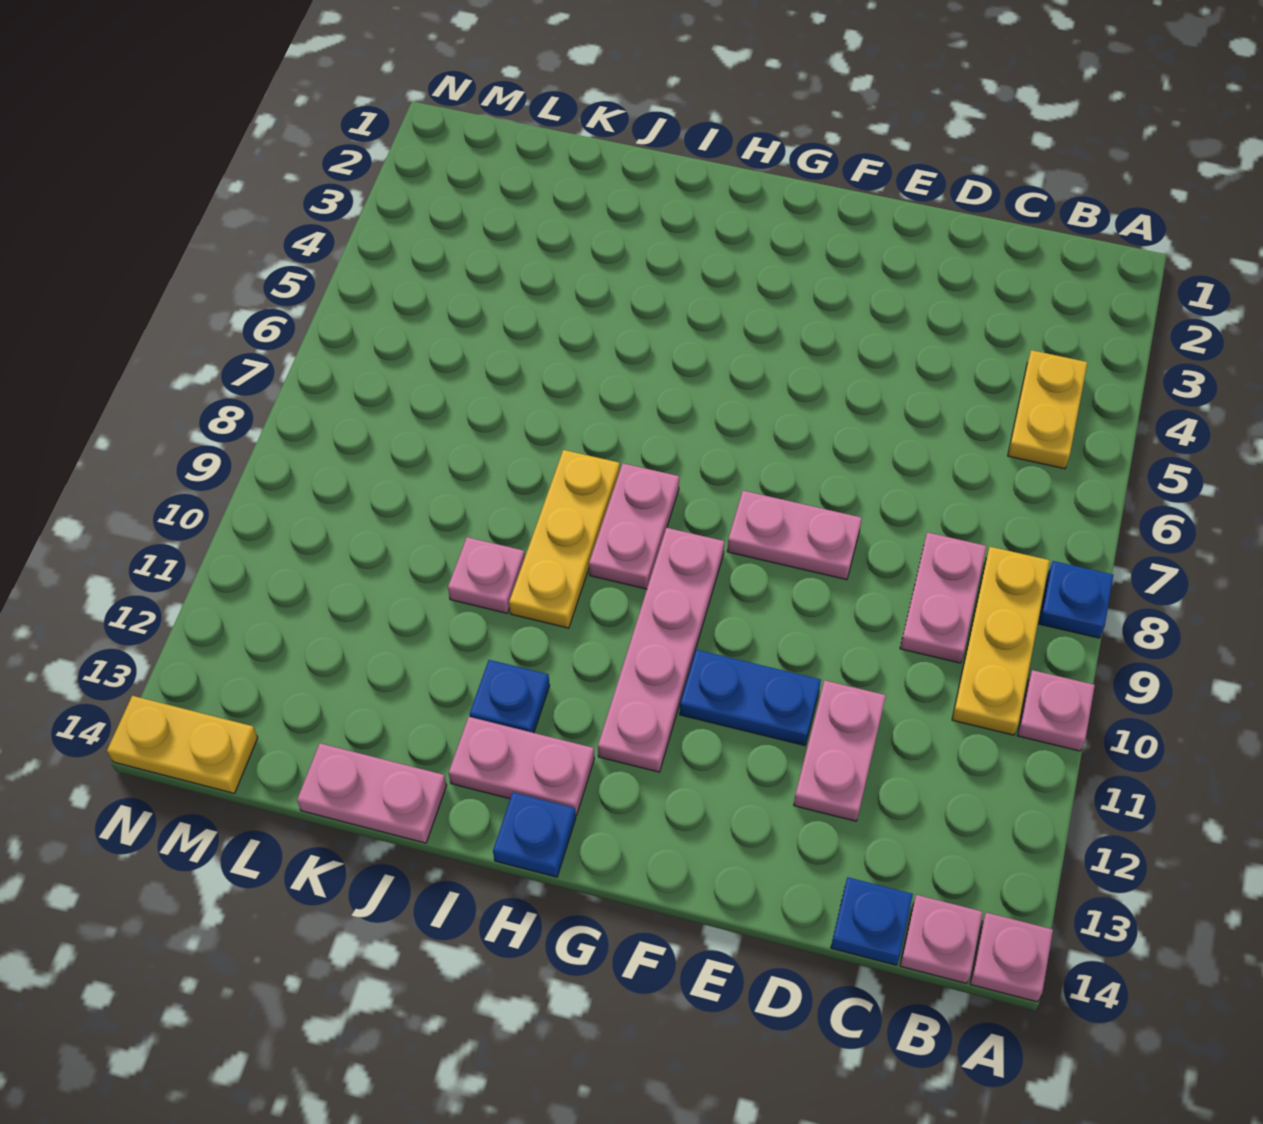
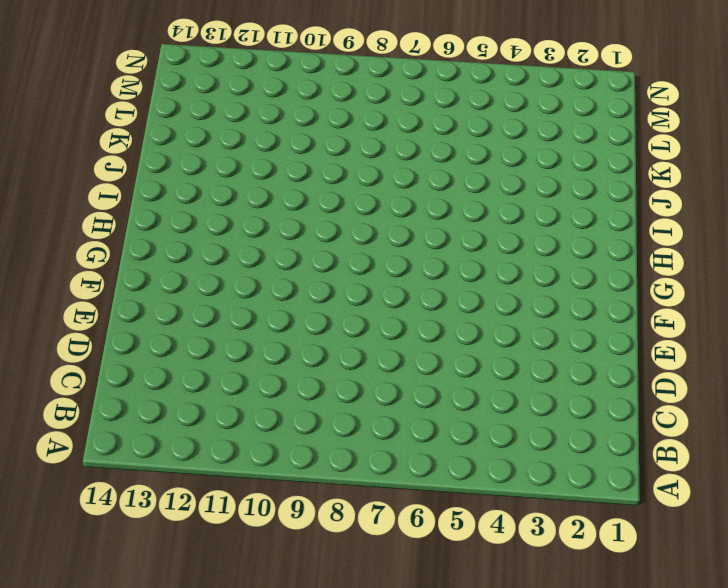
none -> blue plate A8 level 1
none -> pink plate A10 level 1
none -> pink plate A14 level 1

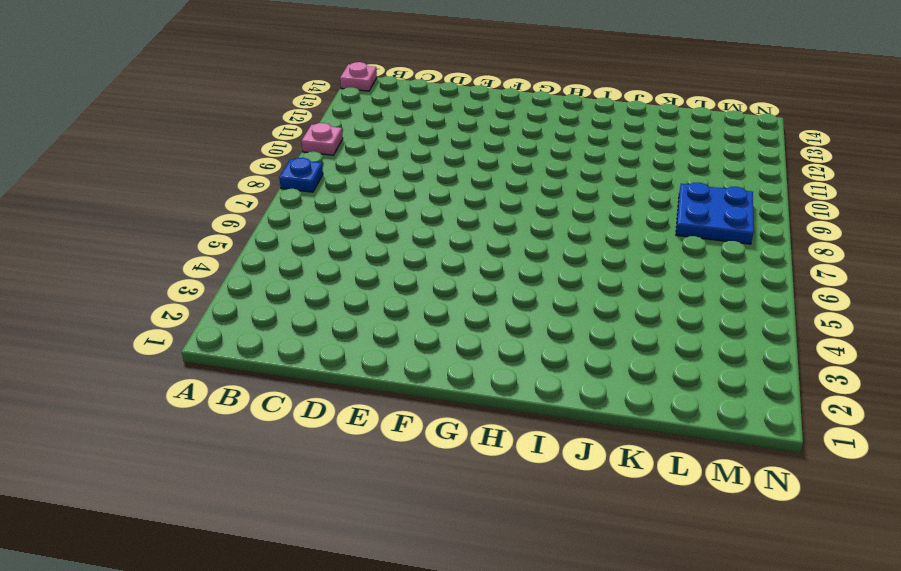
blue plate L8:M9 level 1 -> none
none -> yellow plate B4:B5 level 1
none -> yellow plate B8:B10 level 1
none -> pink plate B14 level 1

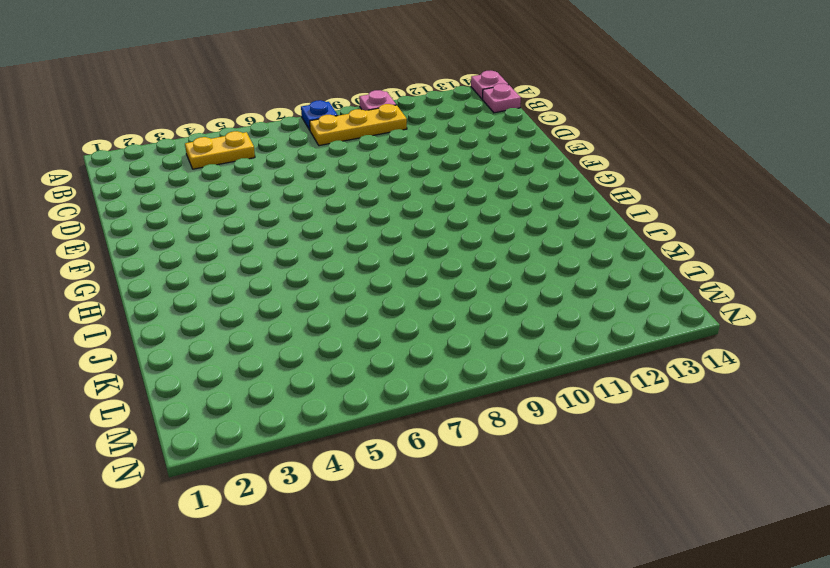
none -> pink plate C8:C9 level 1
none -> blue plate C14 level 1
none -> pink plate D11:D12 level 1

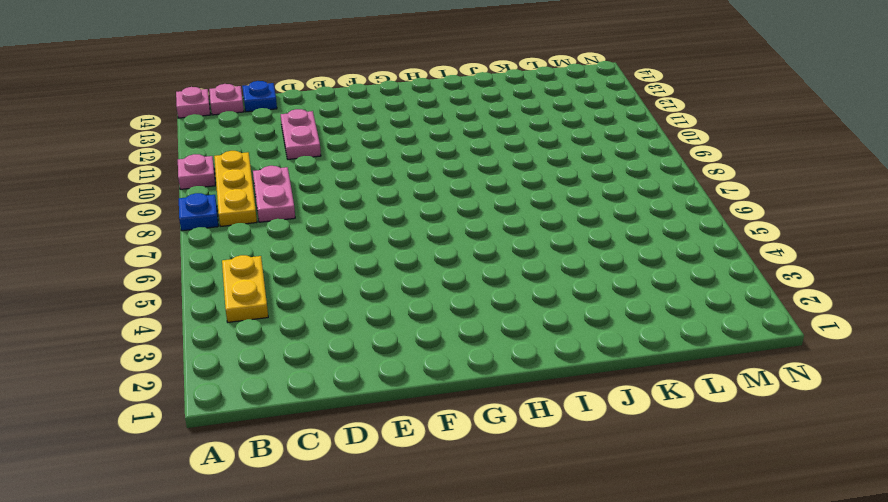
none -> pink plate E8:F8 level 1
none -> blue plate E11:F11 level 1
none -> pink plate G9:G12 level 1

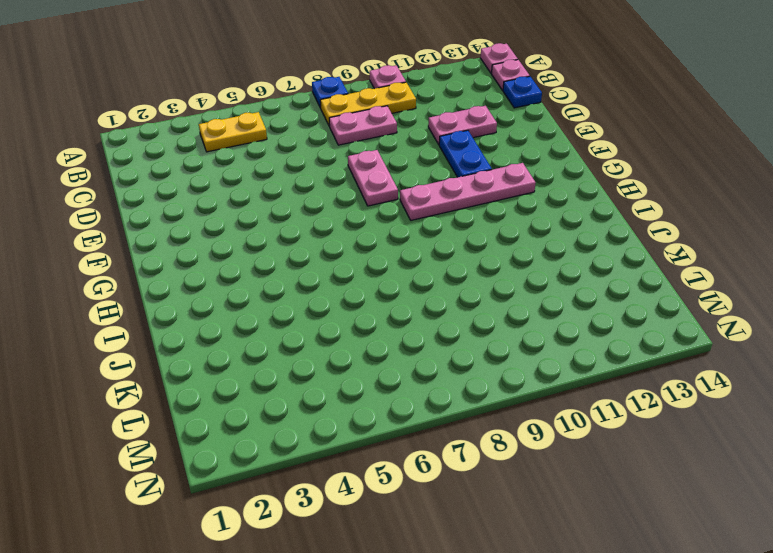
none -> pink plate H8:H9 level 1
none -> pink plate H13:I13 level 1
none -> blue plate H14 level 1

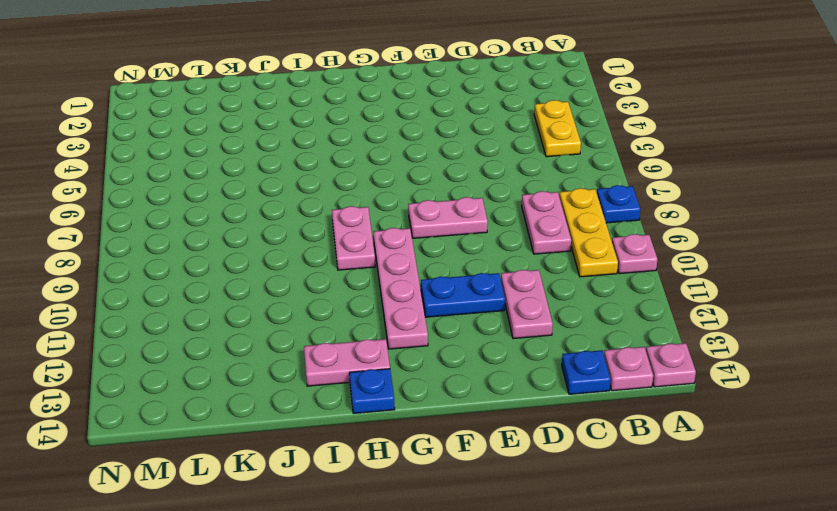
none -> yellow plate I8:I10 level 1
none -> blue plate I12 level 1
none -> pink plate J10 level 1

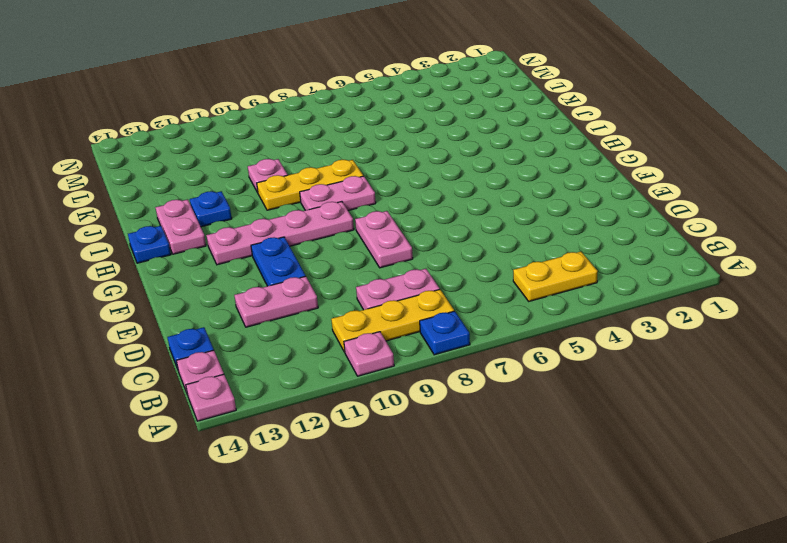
none -> pink plate J14:K14 level 1
none -> yellow plate M14:N14 level 1

